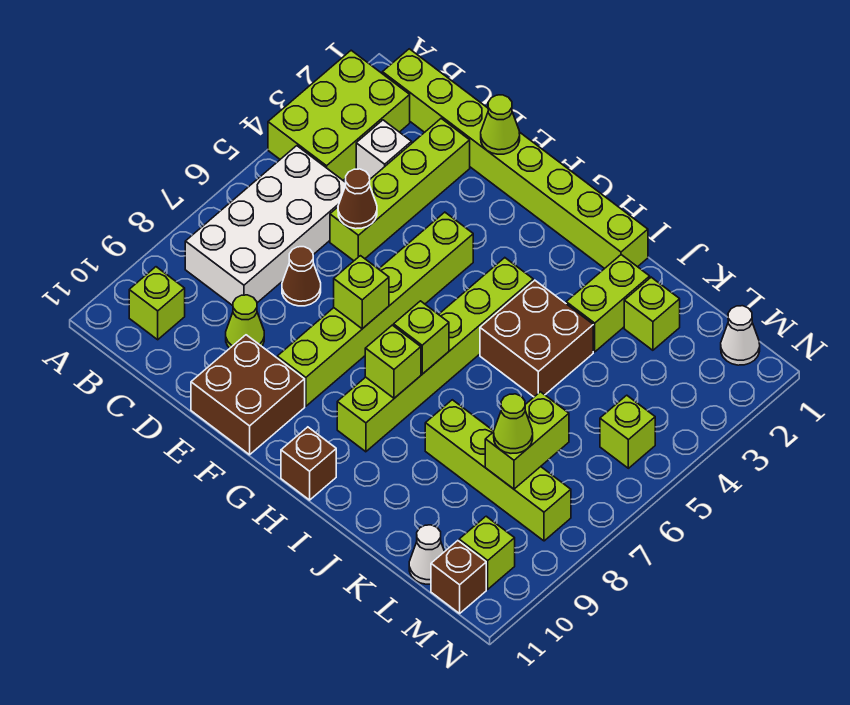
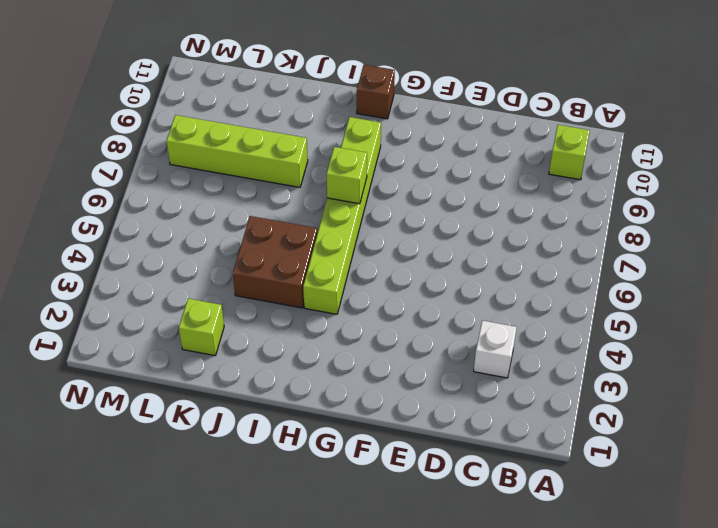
none -> lime brick A2:B4 level 1
none -> lime brick B1:I1 level 1
none -> white brick B5:C8 level 1

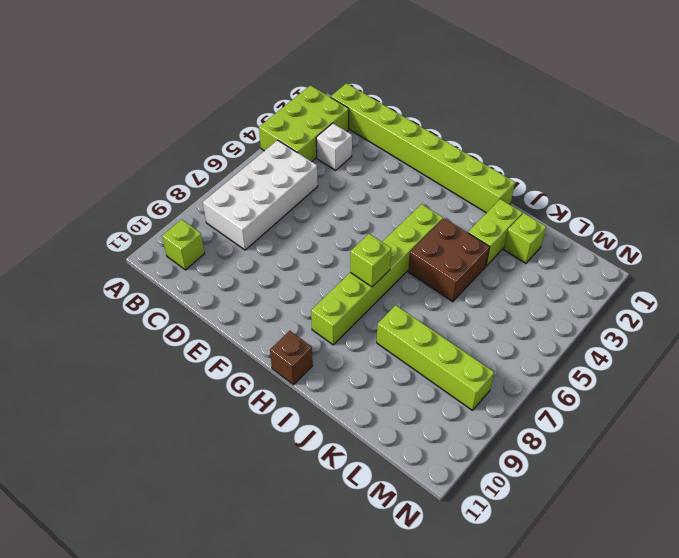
none -> lime brick D2:D5 level 1
none -> brown cone D7 level 1
none -> lime cone D9 level 1

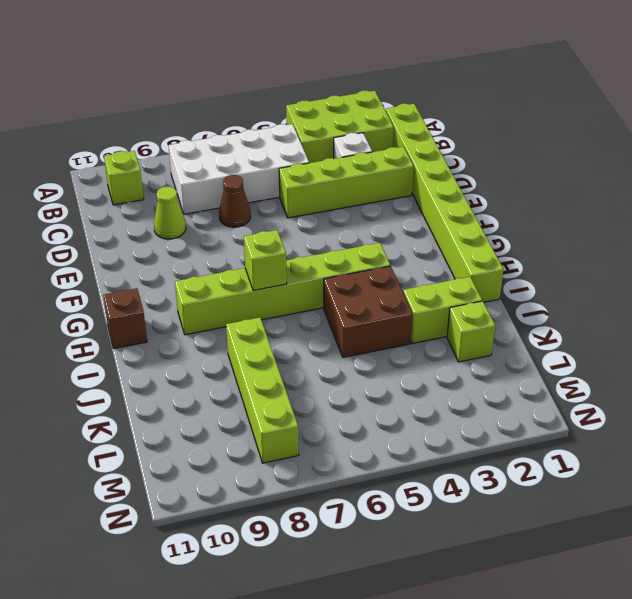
none -> brown brick E10:F11 level 1
none -> lime brick F4:F9 level 1
none -> white cone L11 level 1

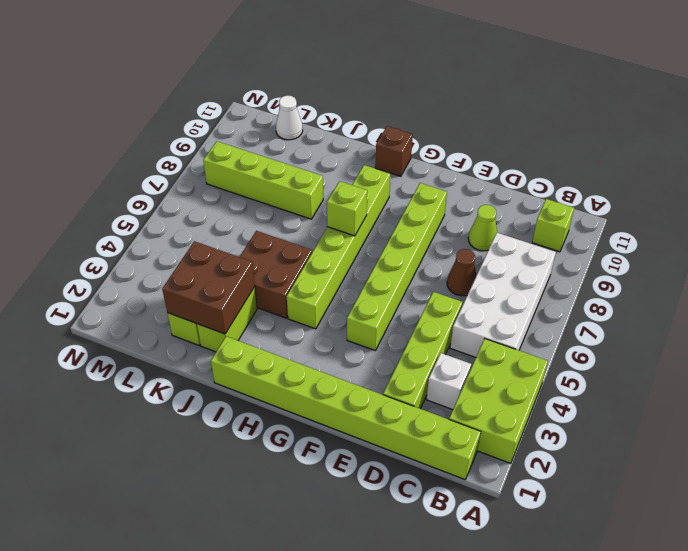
brown brick J2:K3 level 2 -> brown brick E10:F11 level 1
none -> white cone M1 level 1
none -> lime brick M5 level 1
none -> lime brick M10 level 1

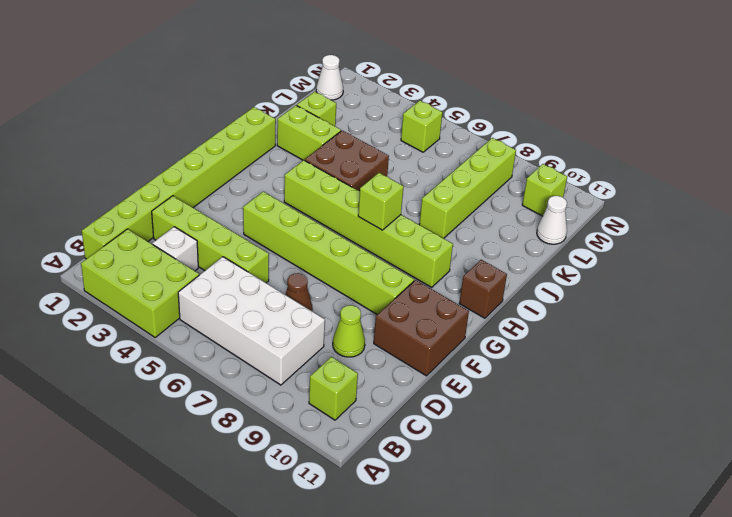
none -> brown brick M11 level 1
none -> brown cone D5 level 2
none -> lime cone E1 level 2

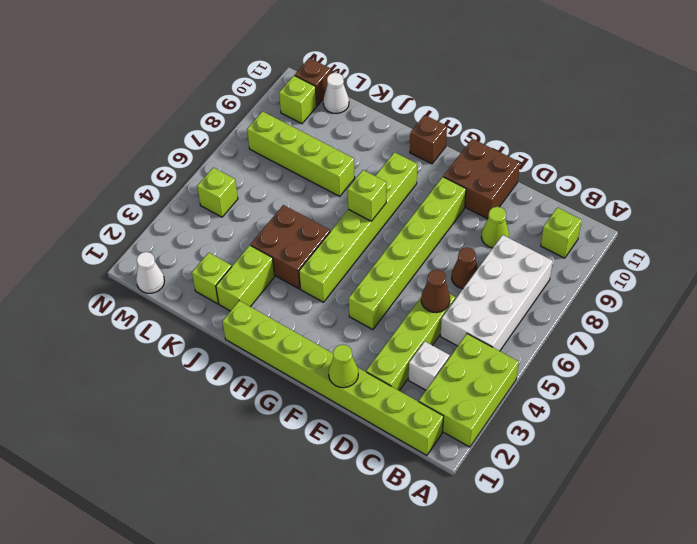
none -> lime brick F7 level 2
none -> lime brick H8 level 2
none -> lime brick L7:L8 level 2

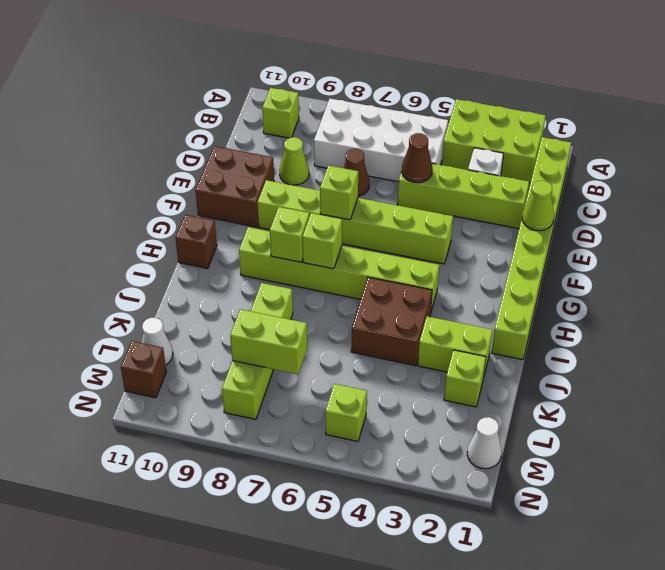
none -> lime brick M10 level 1
none -> lime cone L8 level 3

